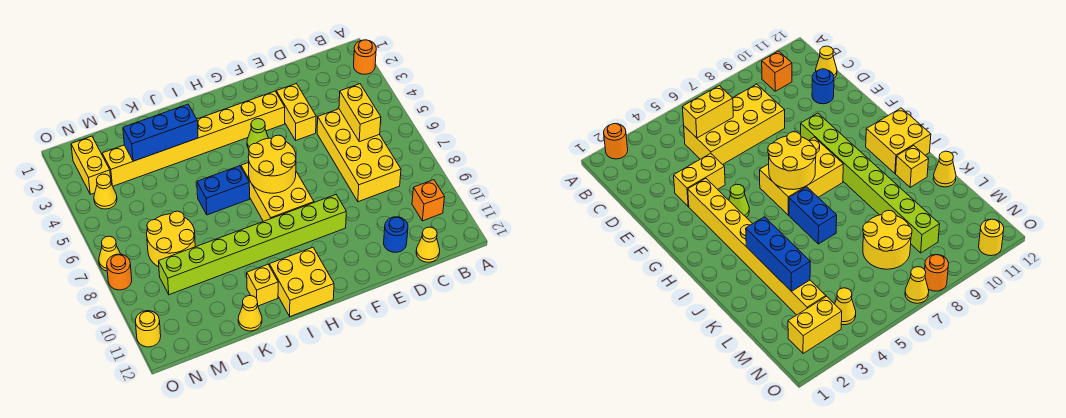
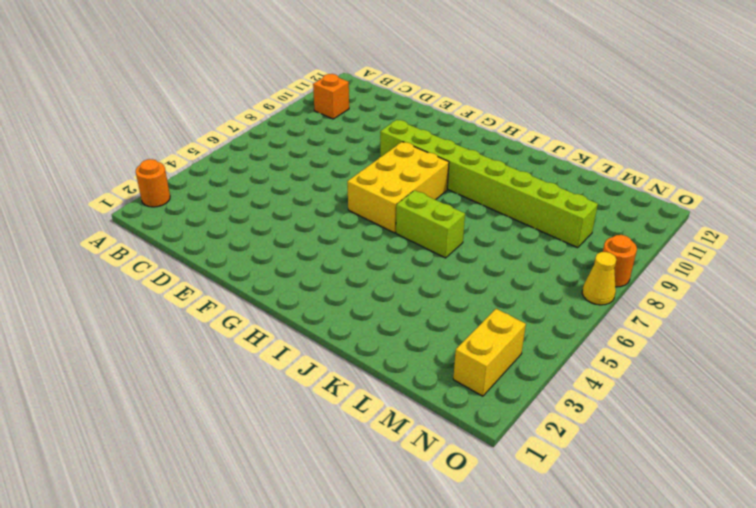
lime brick I6:J6 level 1 -> blue brick I6:J6 level 1
none -> yellow brick C5:D8 level 1
none -> yellow cone C12 level 1
none -> blue round brick D11 level 1

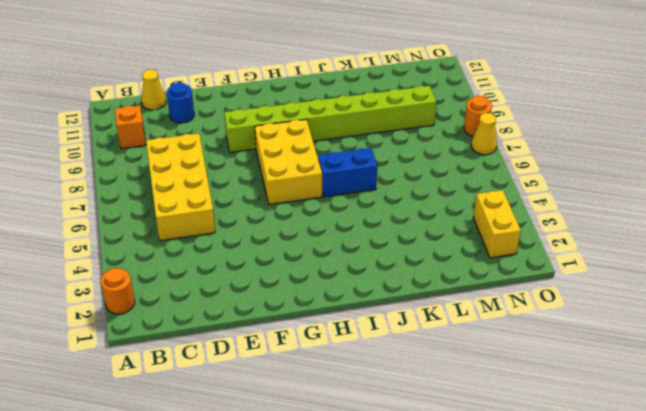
none -> yellow brick E3:E4 level 1
none -> yellow brick F3:M3 level 1
none -> lime cone G4 level 1

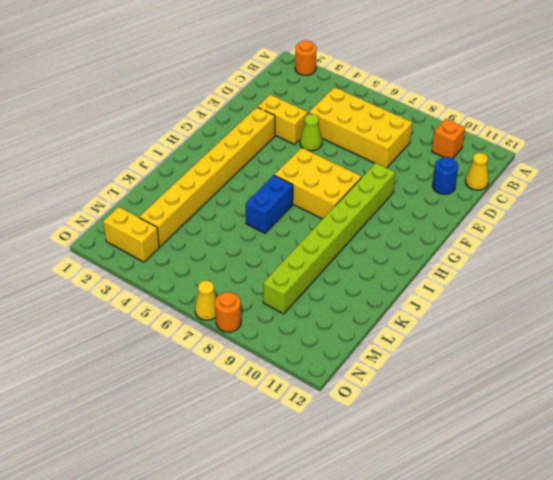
lime cone E5 level 1 -> lime cone G4 level 1
none -> yellow brick H11:I12 level 1
none -> yellow brick J11 level 1
none -> yellow cone K12 level 1

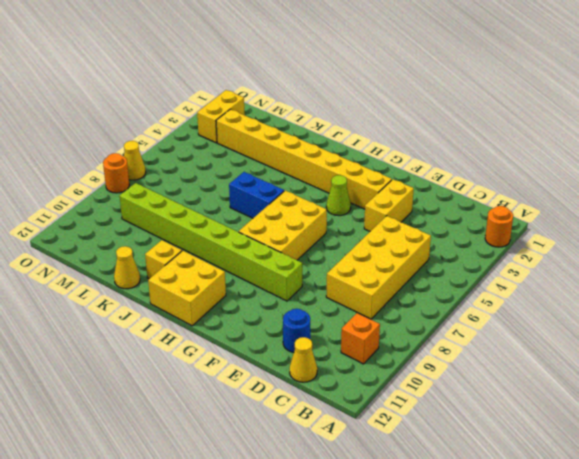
none -> yellow round brick L7:M8 level 1
none -> yellow cone N4 level 1
none -> yellow round brick O11 level 1

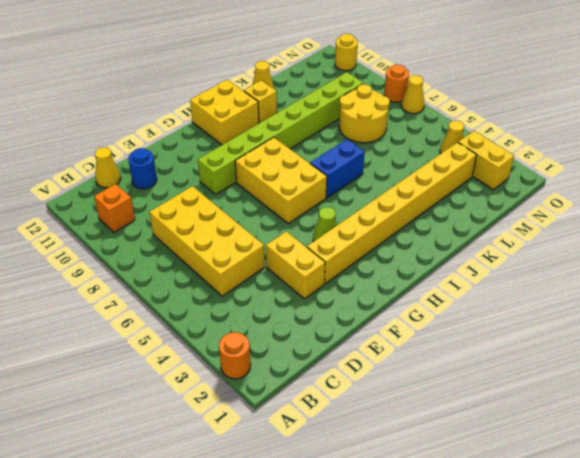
none -> yellow brick C5:C6 level 2
none -> yellow round brick G6:H7 level 2
none -> blue brick J3:L3 level 2

